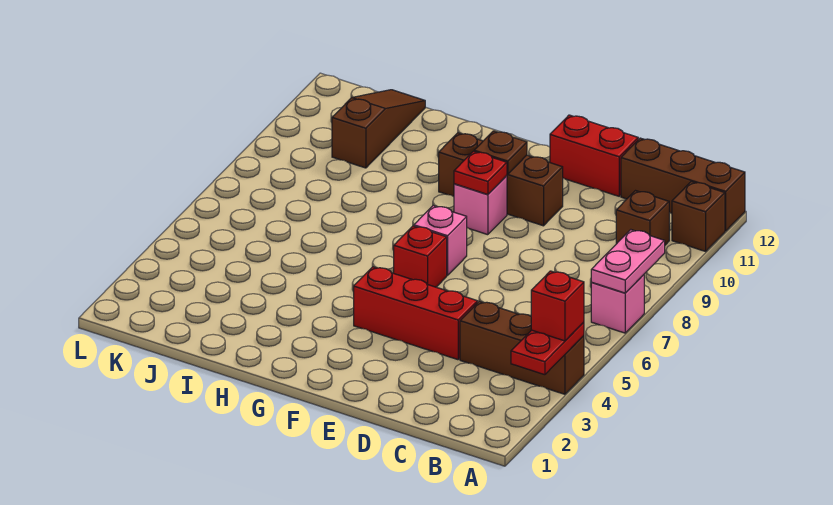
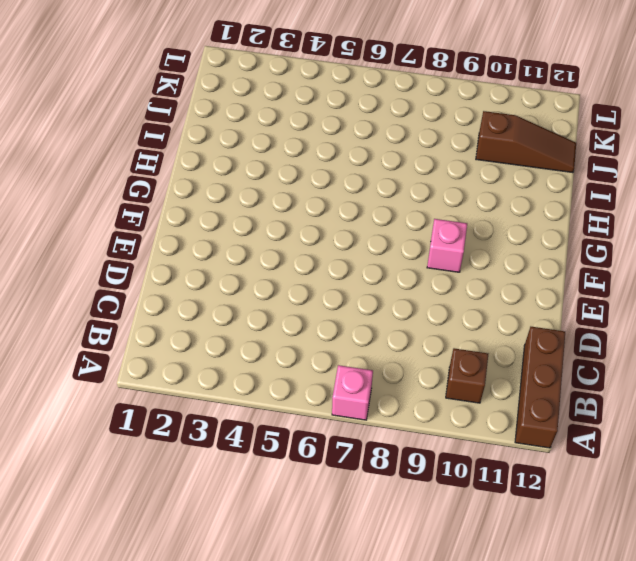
none -> brown brick A4:C4 level 1
none -> brown brick A11 level 1
none -> red brick D4:F4 level 1

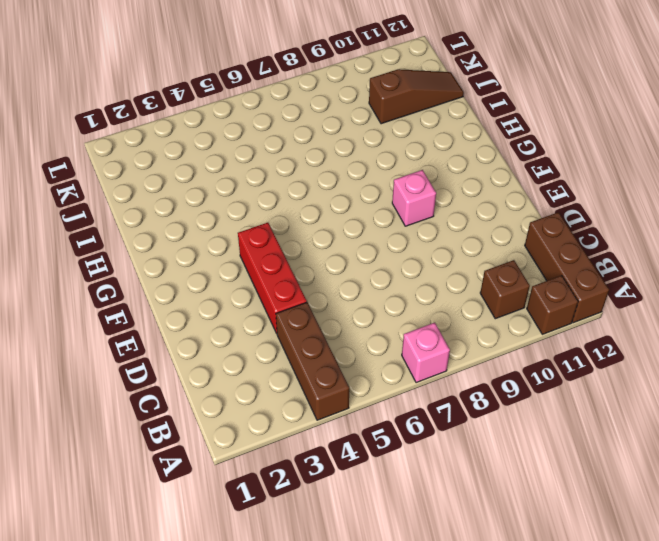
none -> red brick D12:E12 level 1
none -> brown brick E10:G10 level 1
none -> red brick F6 level 1

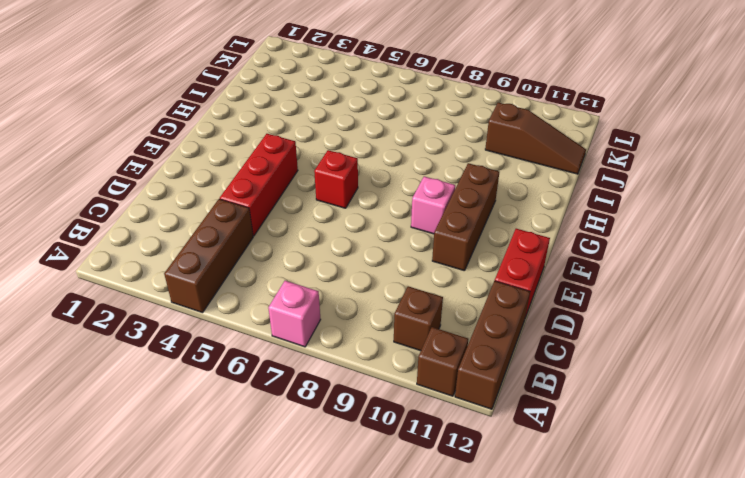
none -> pink brick F7 level 1
none -> red plate A3:A4 level 2
none -> pink plate A7:A8 level 2

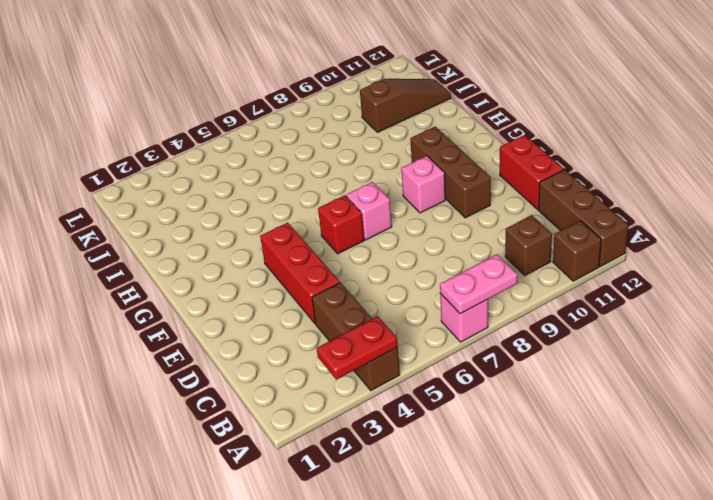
none -> red plate F9 level 2
none -> brown plate F10 level 2
none -> red brick A4 level 3

